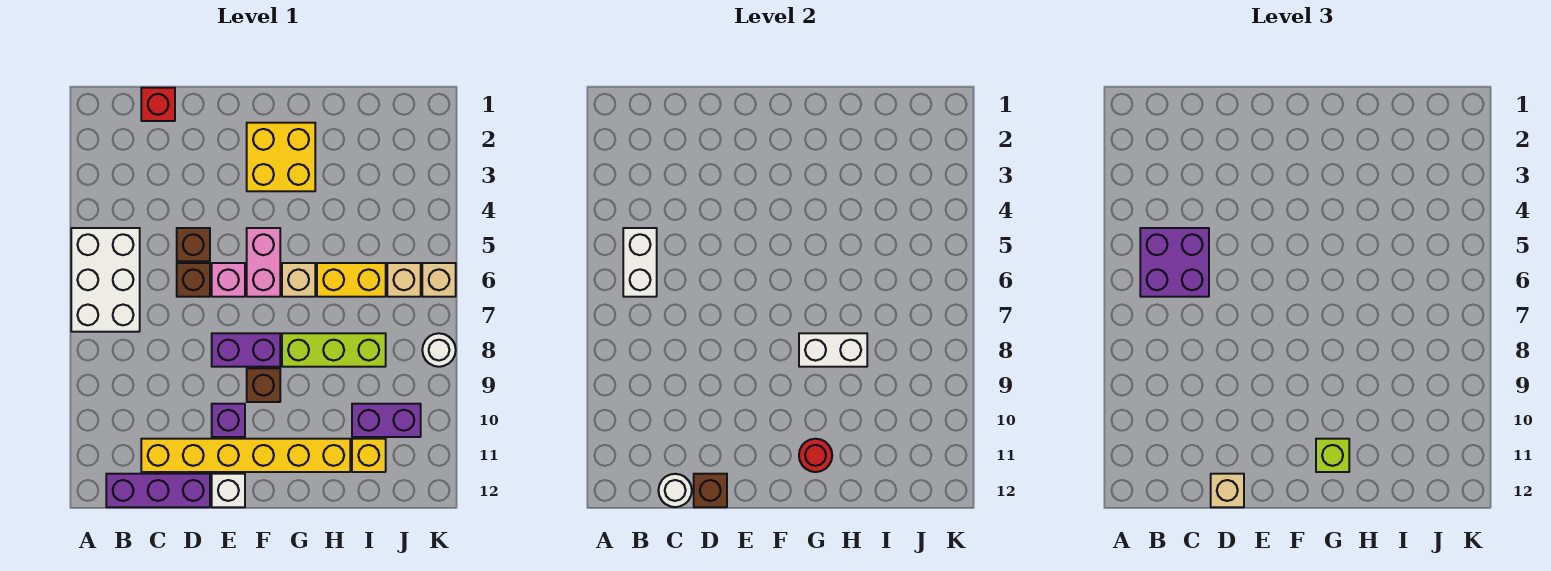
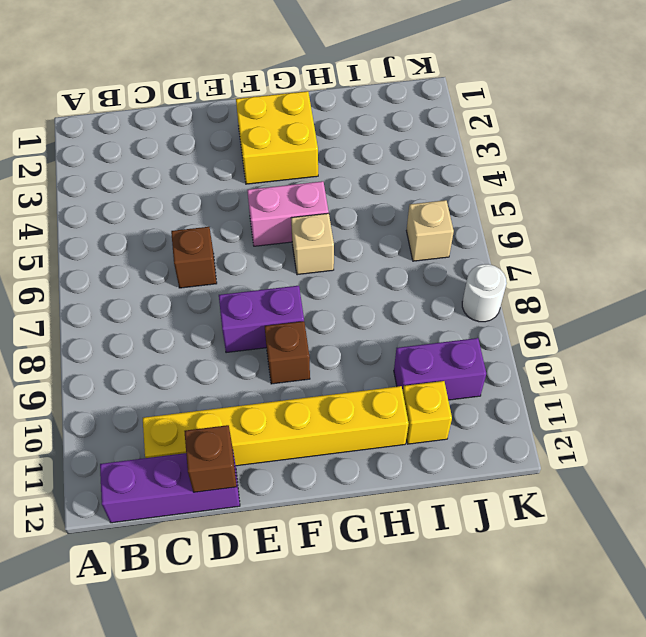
pink brick F5:G5 level 1 -> pink brick F5:F6 level 1
none -> white brick A5:B7 level 1
none -> red brick C1 level 1
none -> brown brick D5 level 1

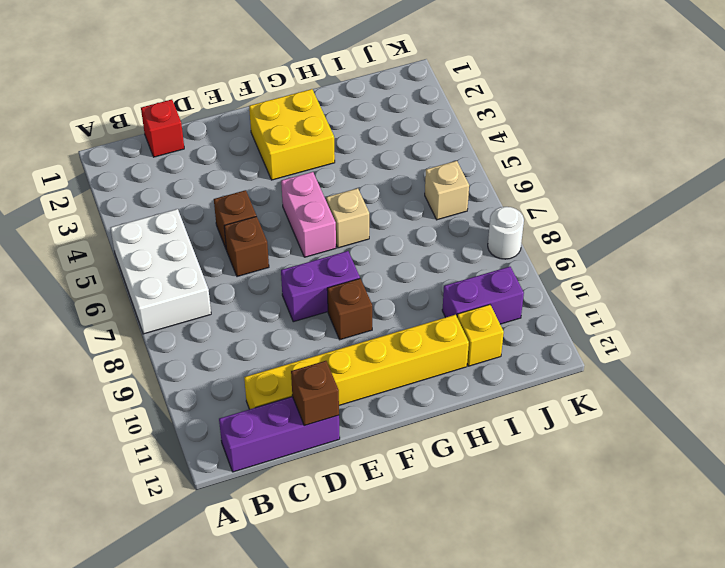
none -> pink brick E6 level 1
none -> purple brick E10 level 1
none -> white brick E12 level 1

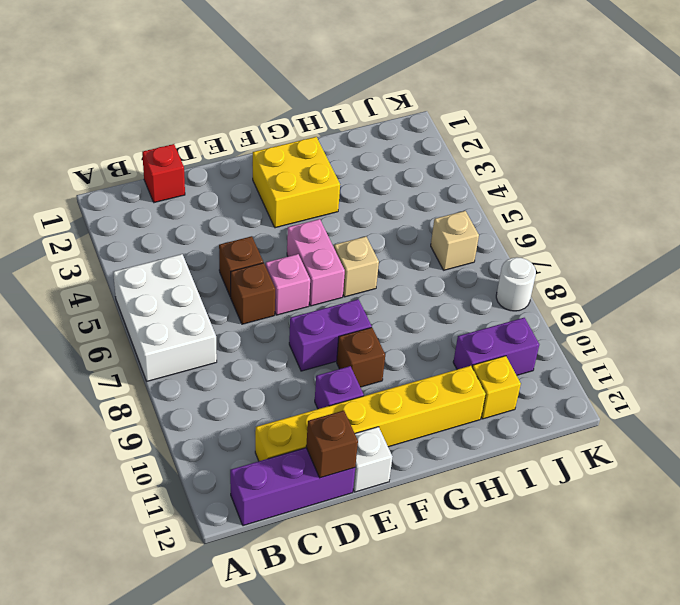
none -> lime brick G8:I8 level 1
none -> yellow brick H6:I6 level 1
none -> tan brick K6 level 1

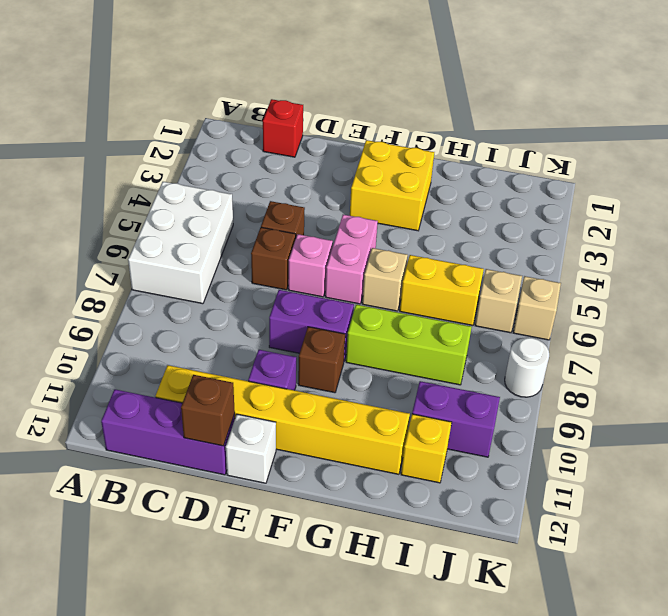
none -> white brick B5:B6 level 2
none -> white round brick C12 level 2
none -> white brick G8:H8 level 2

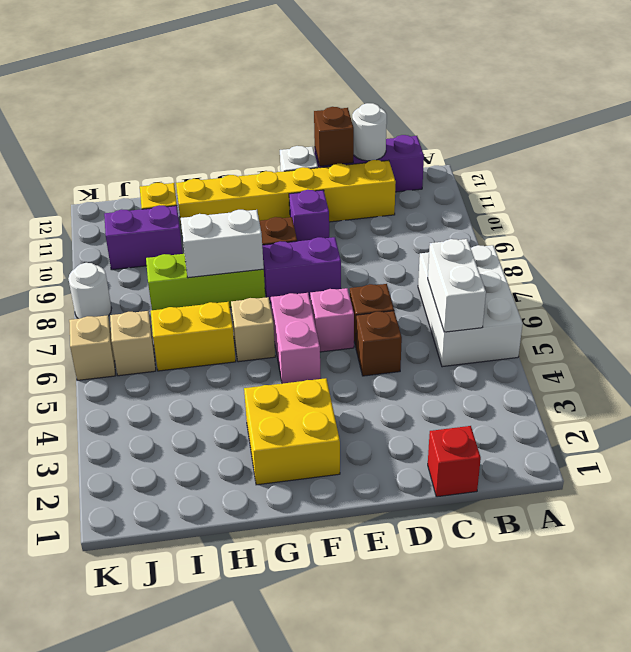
none -> red round brick G11 level 2
none -> purple brick B5:C6 level 3
none -> tan brick D12 level 3

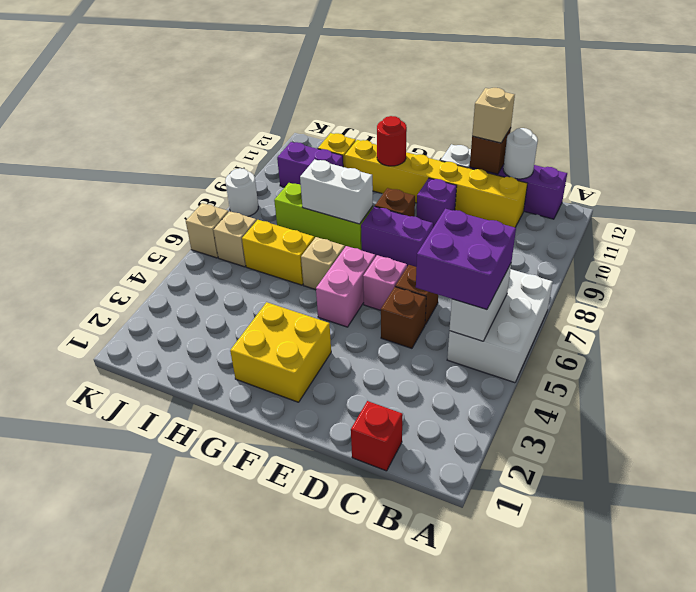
none -> lime brick G11 level 3

